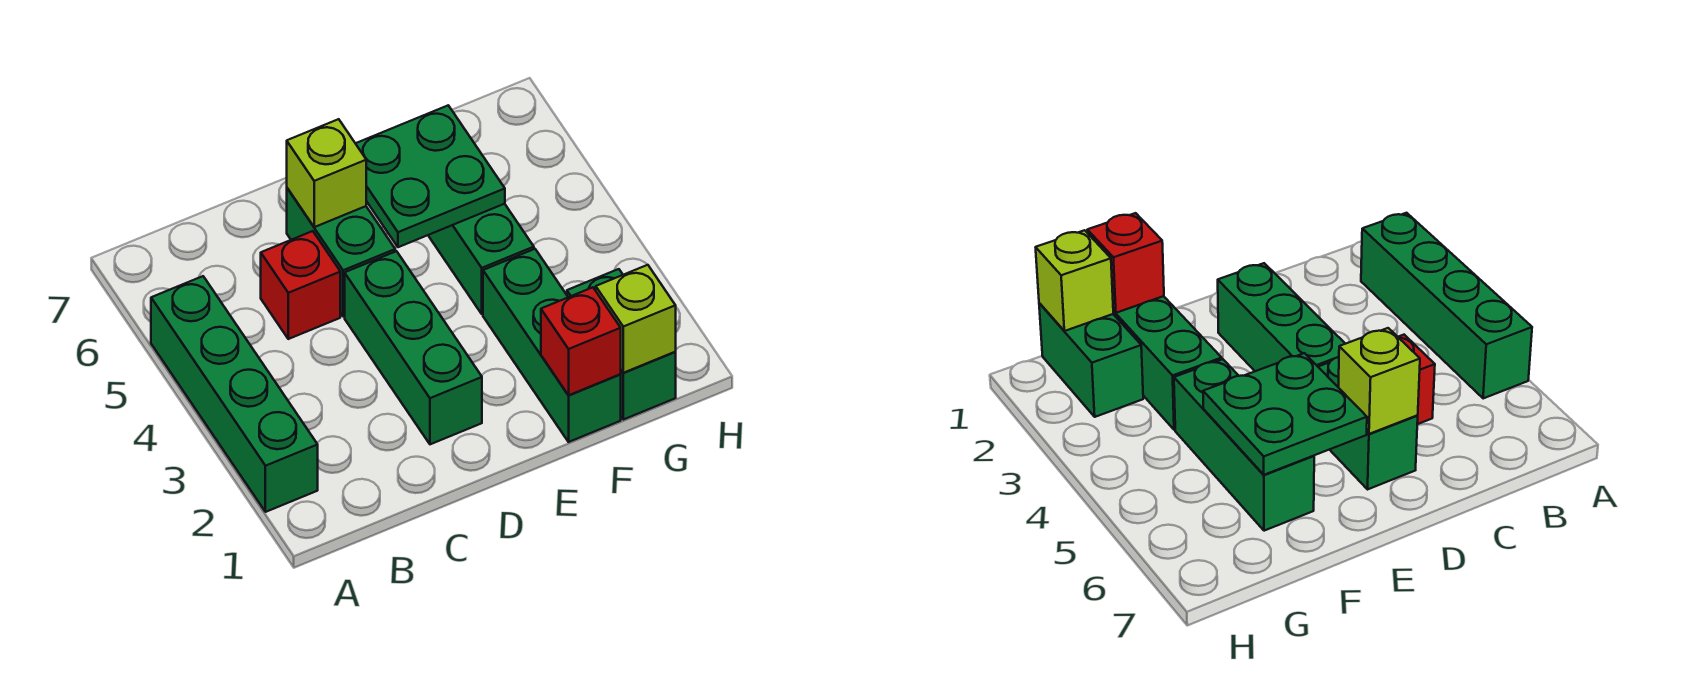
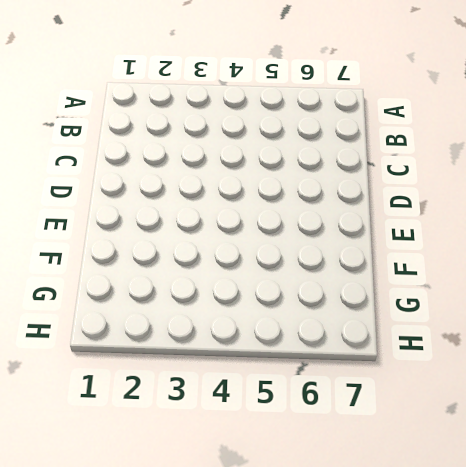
none -> green brick A2:A5 level 1
none -> red brick C5 level 1

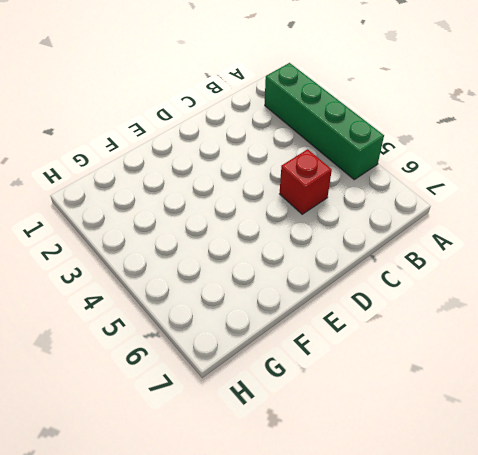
none -> green brick D2:D4 level 1
none -> green brick D5:D6 level 1

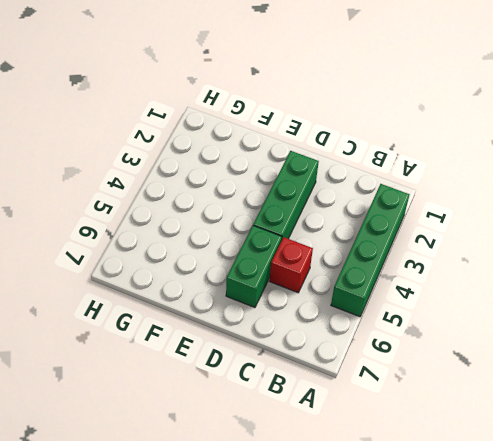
none -> green brick F1:F3 level 1
none -> green brick F4:F6 level 1

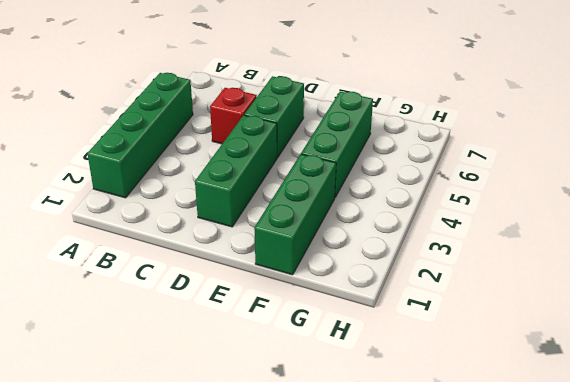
none -> green brick G1:G2 level 1
none -> lime brick D6 level 2

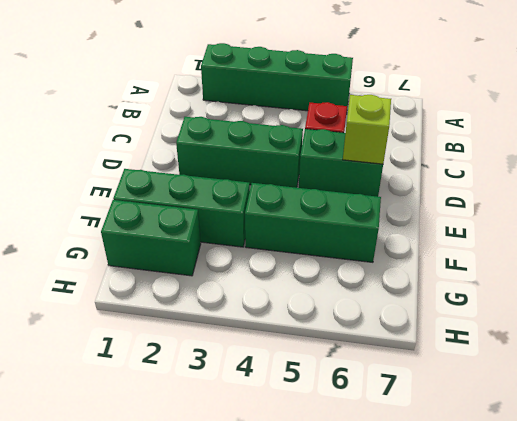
none -> green plate E5:F6 level 2
none -> red brick F1 level 2

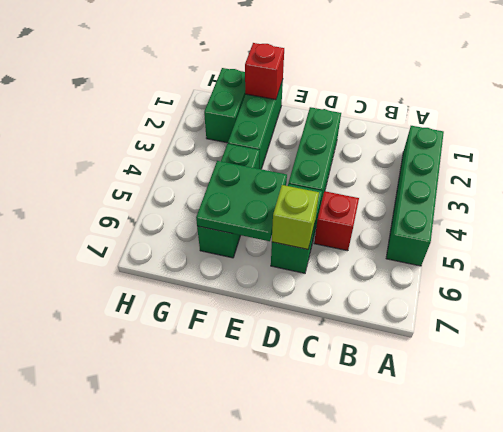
none -> lime brick G1 level 2

